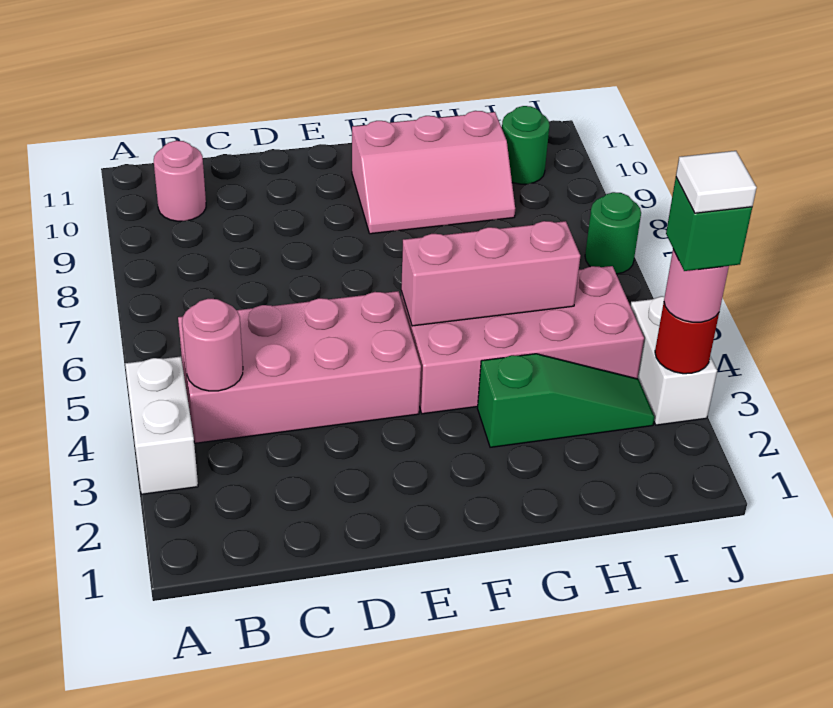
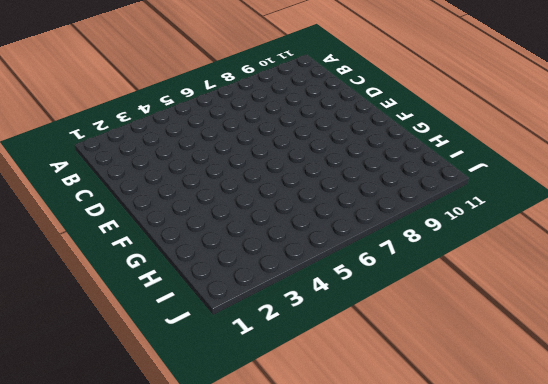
none -> white brick A3:A4 level 1
none -> pink brick B4:E5 level 1
none -> pink round brick B10 level 1

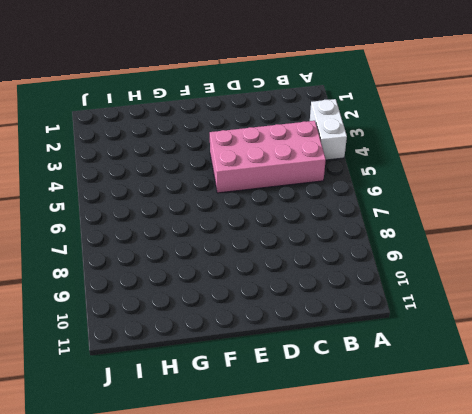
none -> pink round brick B10 level 1
none -> pink brick F4:I5 level 1
none -> pink slope F9:H10 level 1 top 10

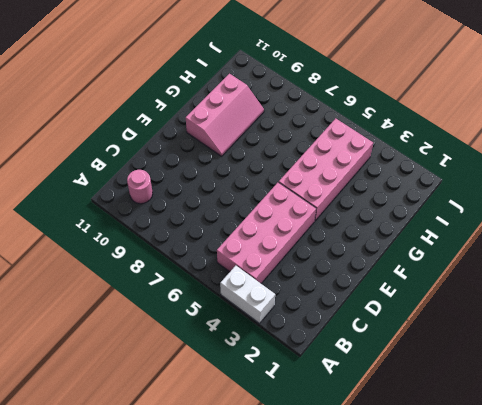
none -> green slope G3:I3 level 1 top G
none -> green round brick I10 level 1
none -> white brick J3:J4 level 1

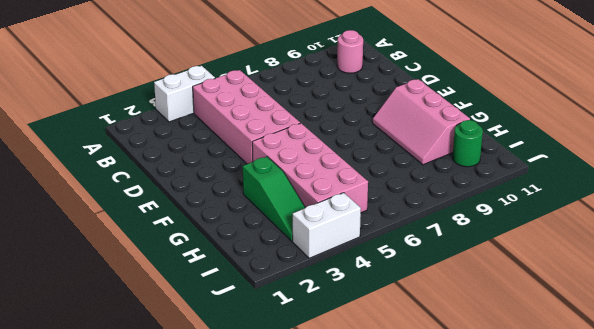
none -> green round brick J7 level 1
none -> pink round brick B4 level 2
none -> pink brick F5:H5 level 2

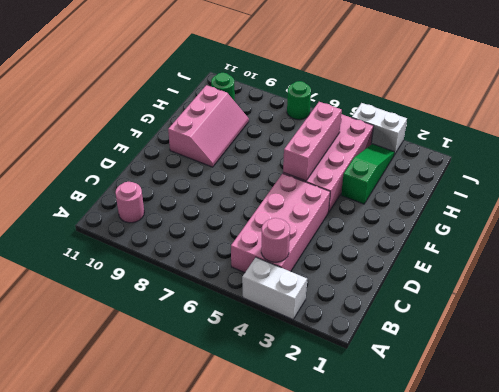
none -> red round brick J3 level 2
none -> pink round brick J3 level 3
none -> green brick J3 level 4

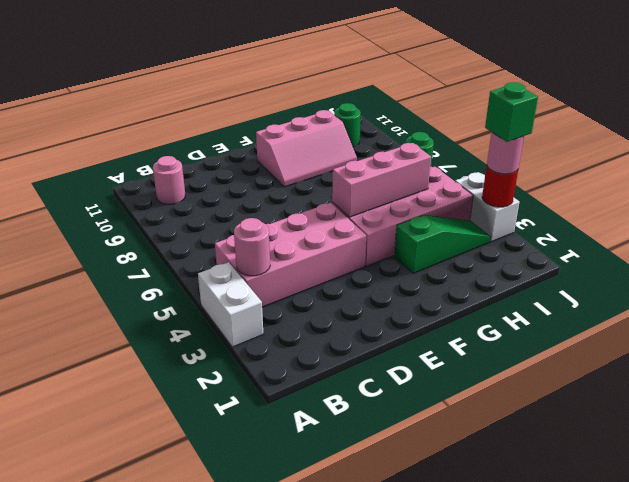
none -> white tile J3 level 5

